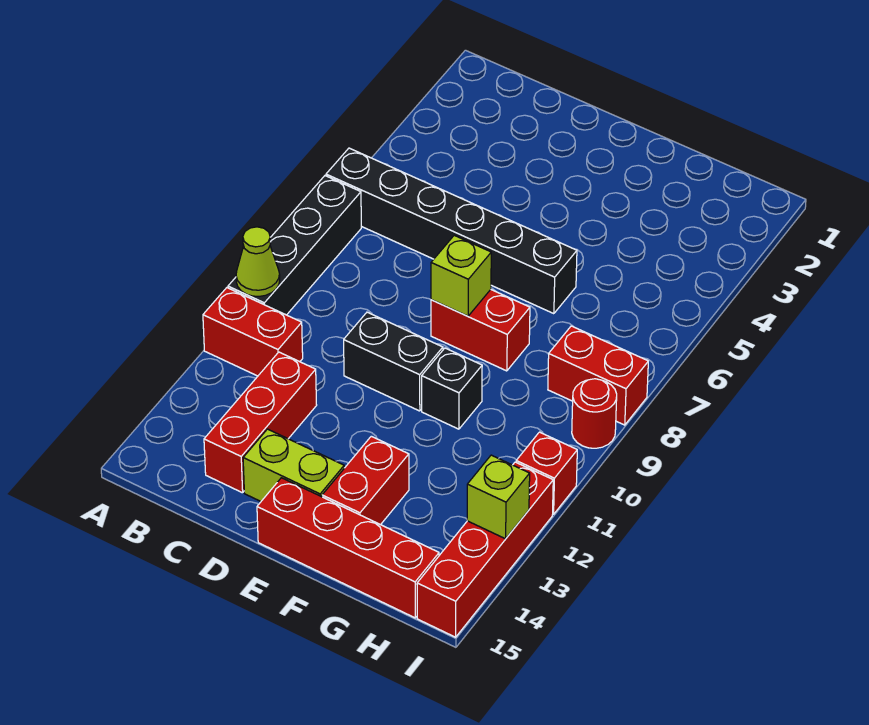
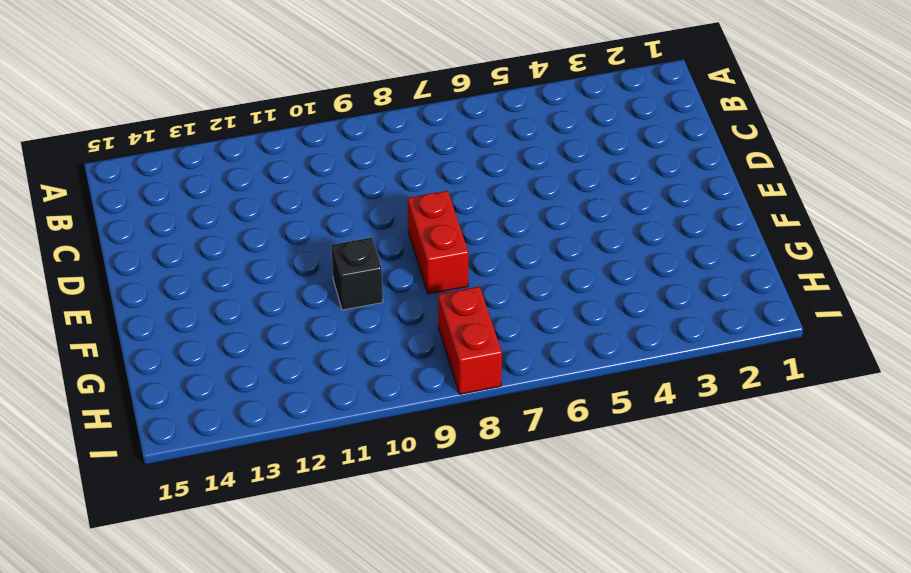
none -> black brick A6:F6 level 1
none -> black brick A7:A10 level 1
none -> red brick A11:B11 level 1

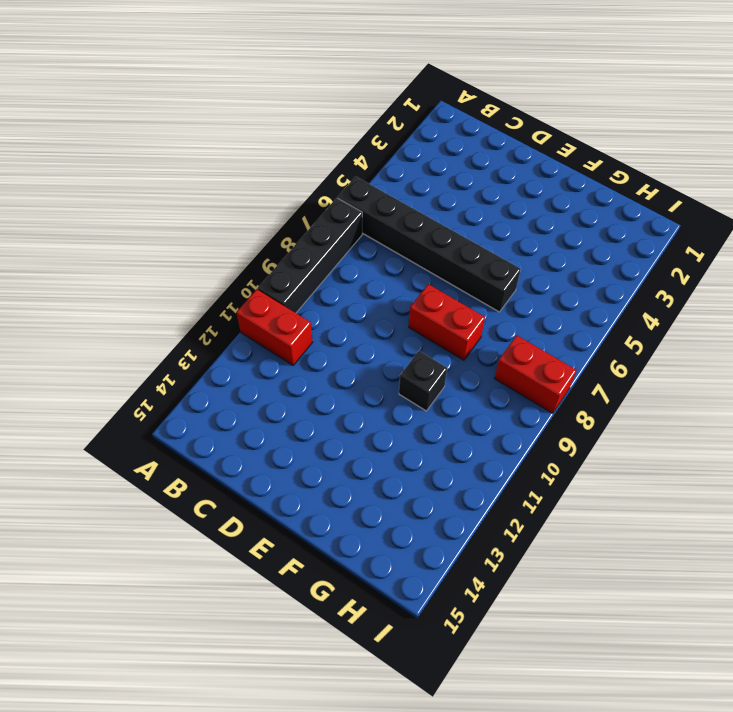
none -> red brick C12:C14 level 1
none -> black brick D10:E10 level 1
none -> lime brick D14:E14 level 1

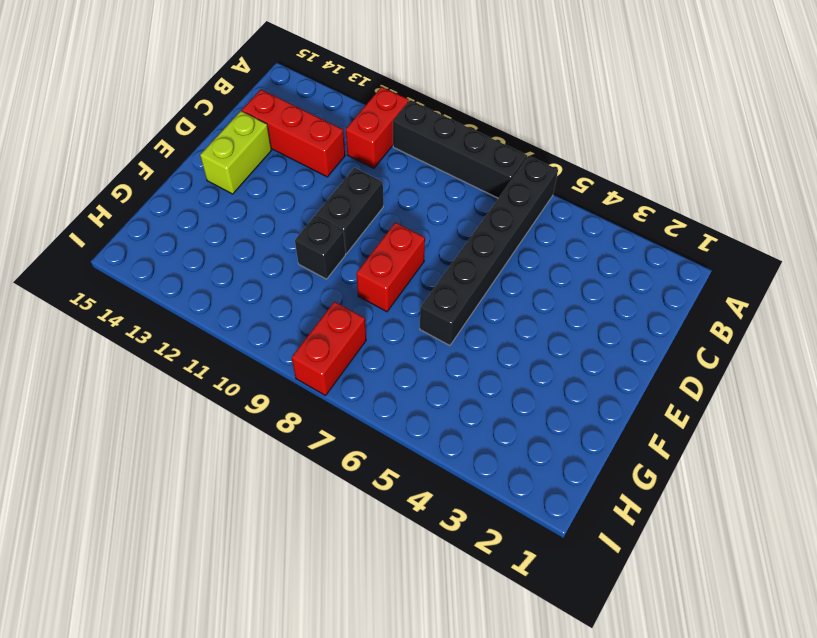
none -> red brick E15:H15 level 1
none -> red brick F13:F14 level 1
none -> red round brick I9 level 1

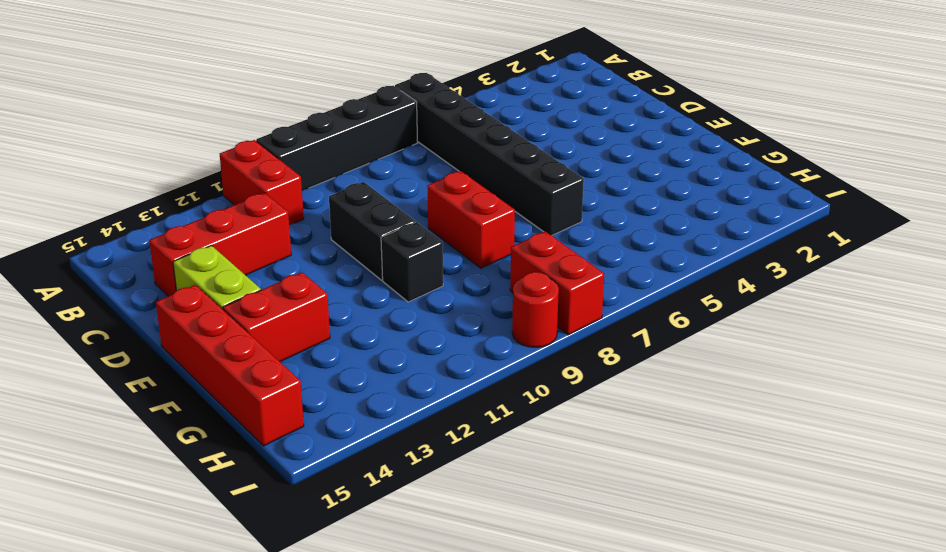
none -> red brick I11 level 1
none -> red brick I12:I15 level 1
none -> lime cone A10 level 2

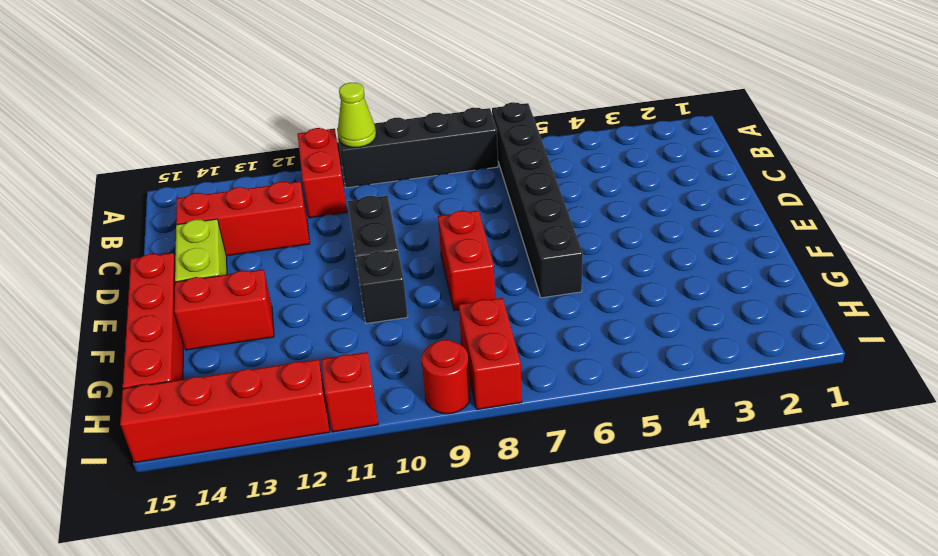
none -> lime brick E8 level 2
none -> lime brick I13 level 2

